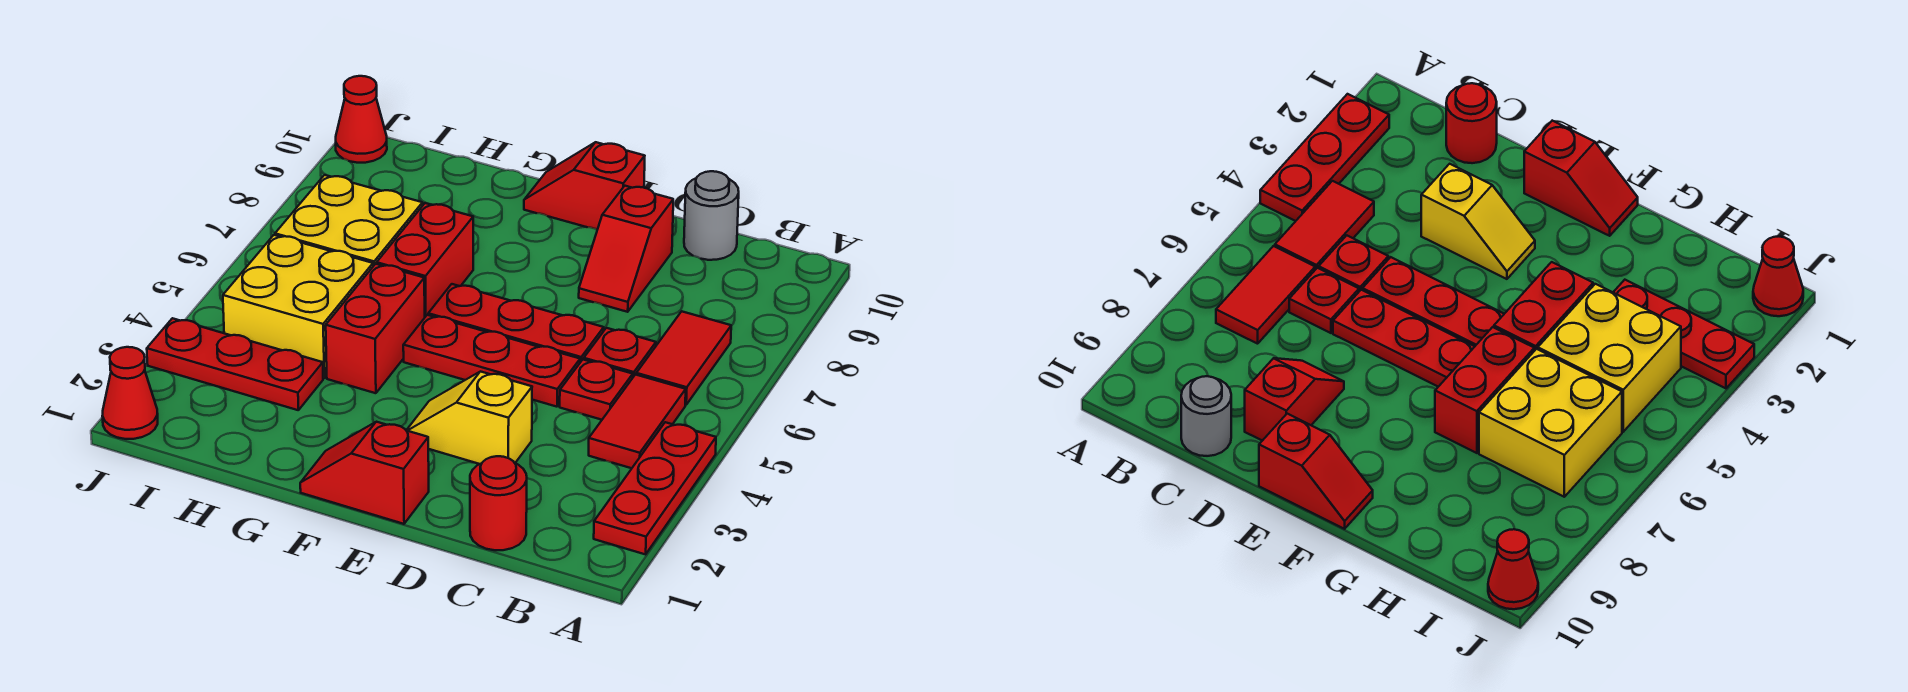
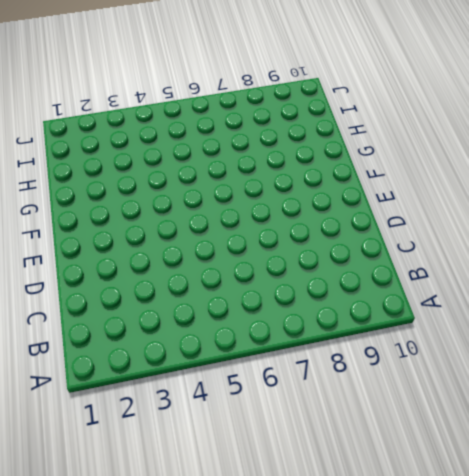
none -> red plate A2:A4 level 1
none -> red tile B4:B5 level 1
none -> red tile B6:B7 level 1

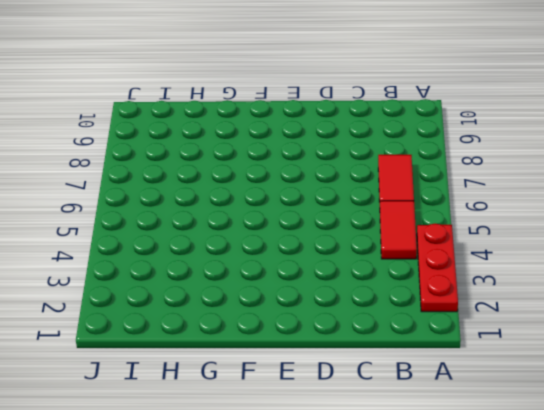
none -> red round brick C1 level 1
none -> red plate C5 level 1
none -> red plate C6 level 1

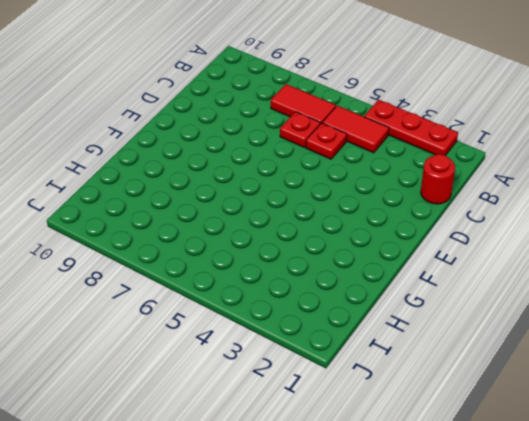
none -> grey round brick C10 level 1
none -> yellow slope D3:E3 level 1 top D
none -> red plate D5:F5 level 1

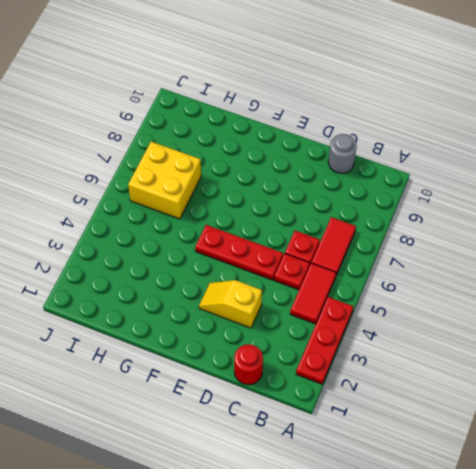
none -> red plate D6:F6 level 1
none -> red slope D8:D9 level 1 top 9
none -> red slope E1:F1 level 1 top E

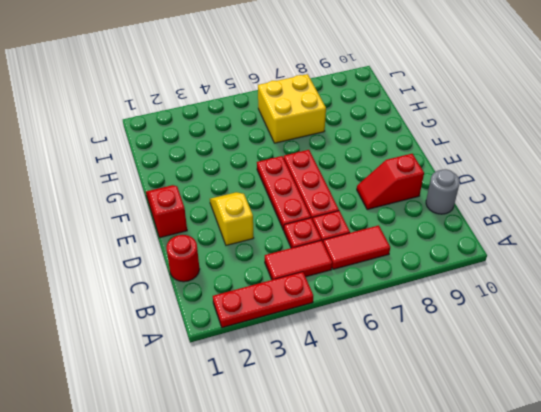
none -> red slope E10:F10 level 1 top E
none -> red brick G4:G5 level 1
none -> red brick G6:G7 level 1

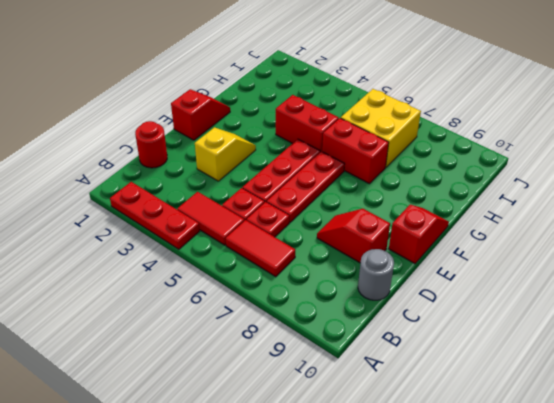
none -> red plate H3:J3 level 1
none -> yellow brick H4:I5 level 1
none -> red cone J1 level 1

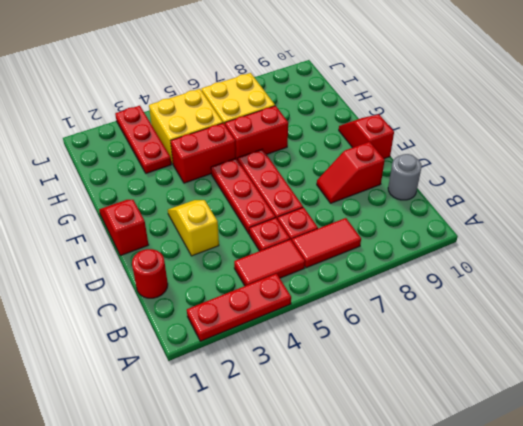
none -> red cone J1 level 1
none -> red cone J10 level 1

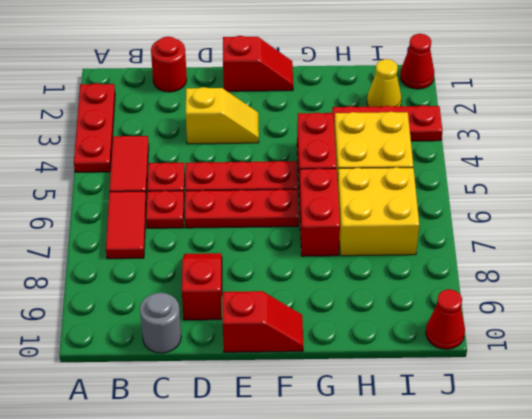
yellow cone I2 level 1 -> none

